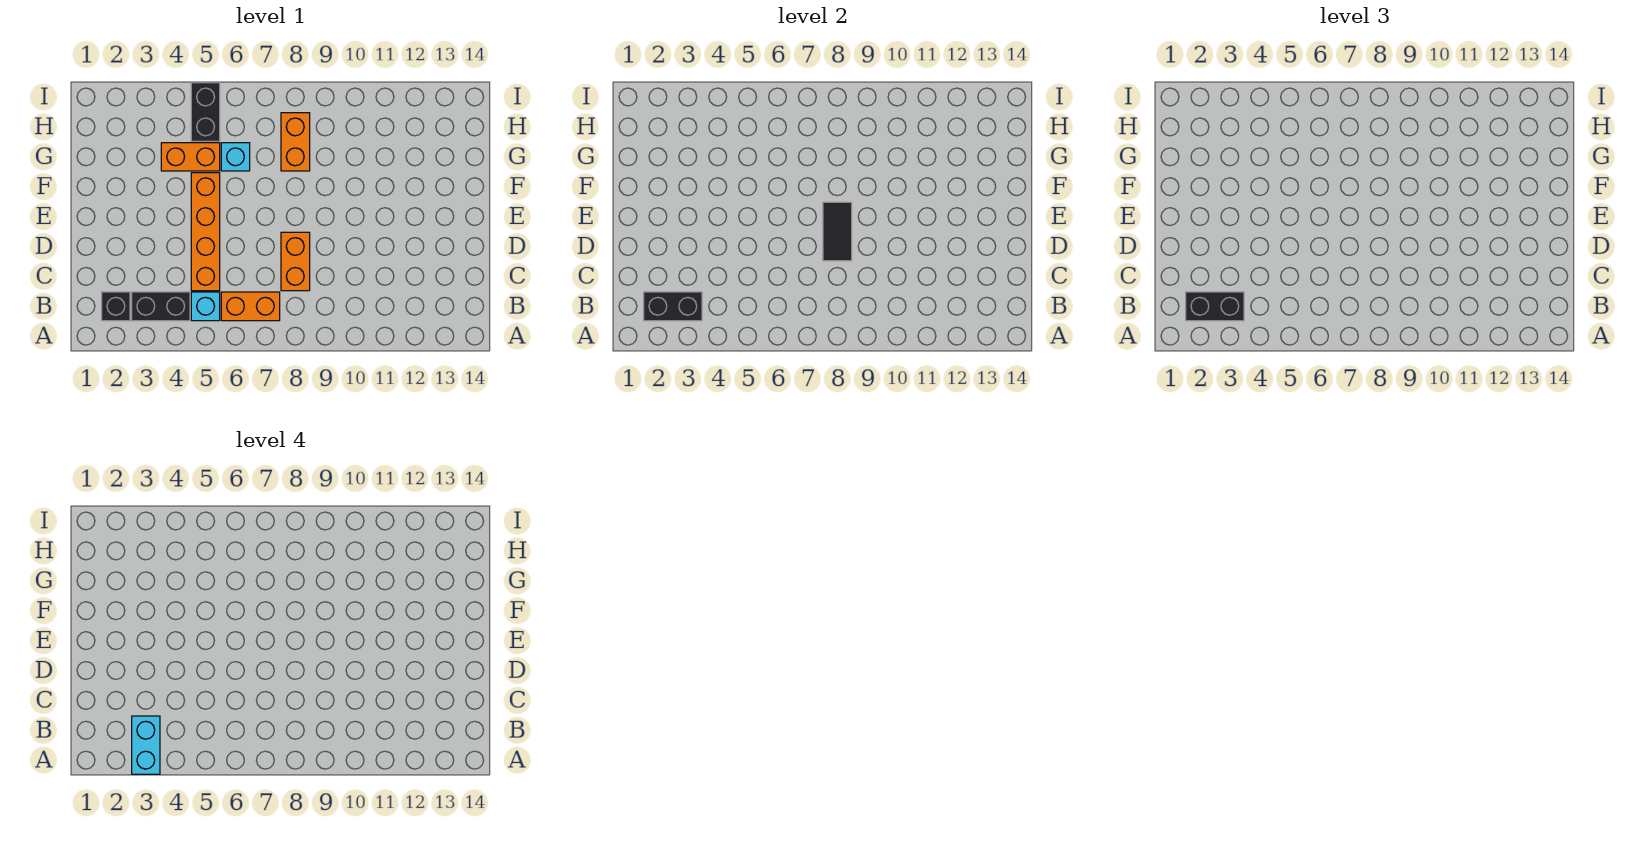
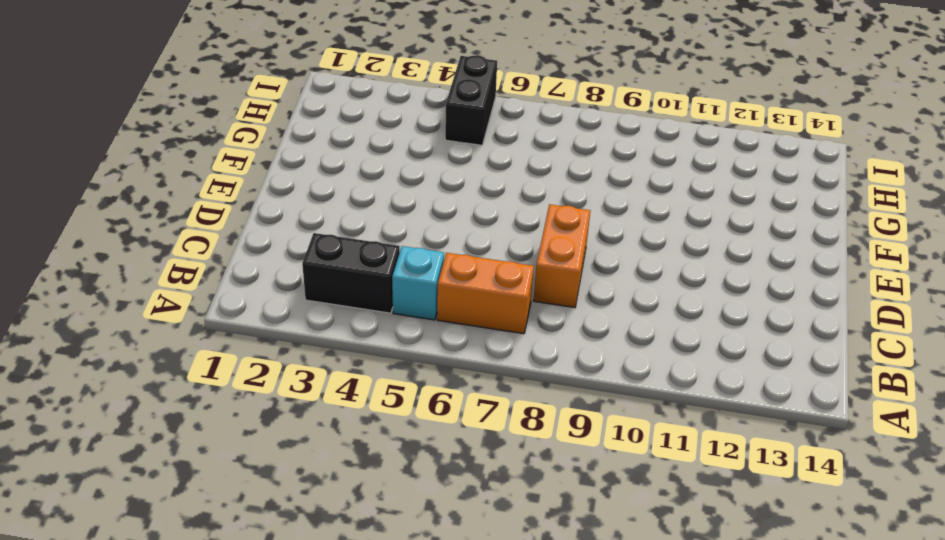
none -> black brick B2 level 1
none -> orange brick C5:F5 level 1
none -> orange brick G4:G5 level 1

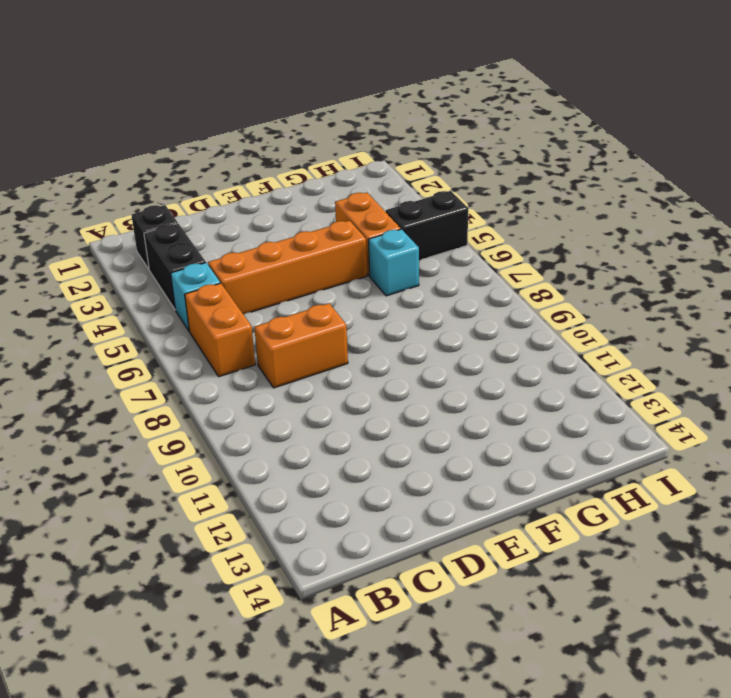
none -> orange brick G8:H8 level 1
none -> black brick B2:B3 level 2
none -> black tile D8:E8 level 2

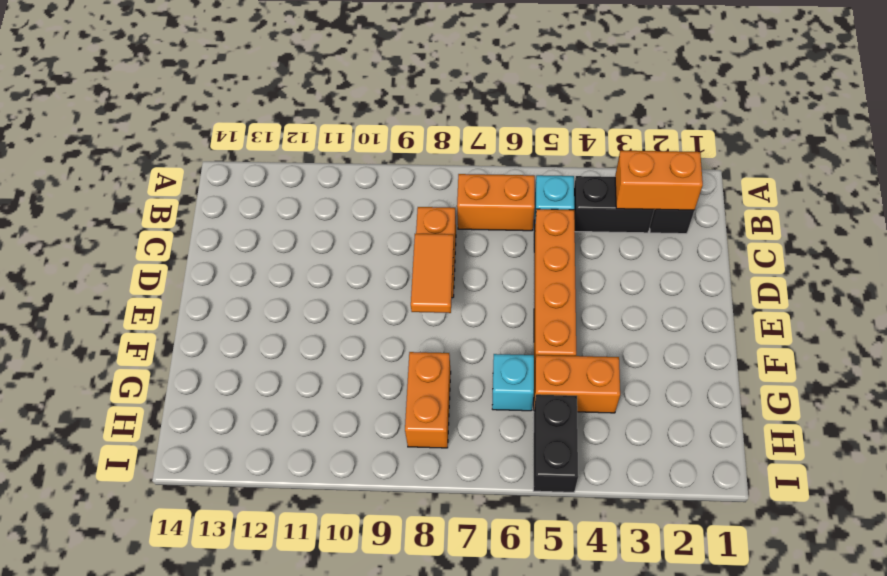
orange brick B2:B3 level 2 -> black brick B2:B3 level 2
orange tile D8:E8 level 2 -> black tile D8:E8 level 2
none -> black brick B2:B3 level 3
none -> cyan brick A3:B3 level 4

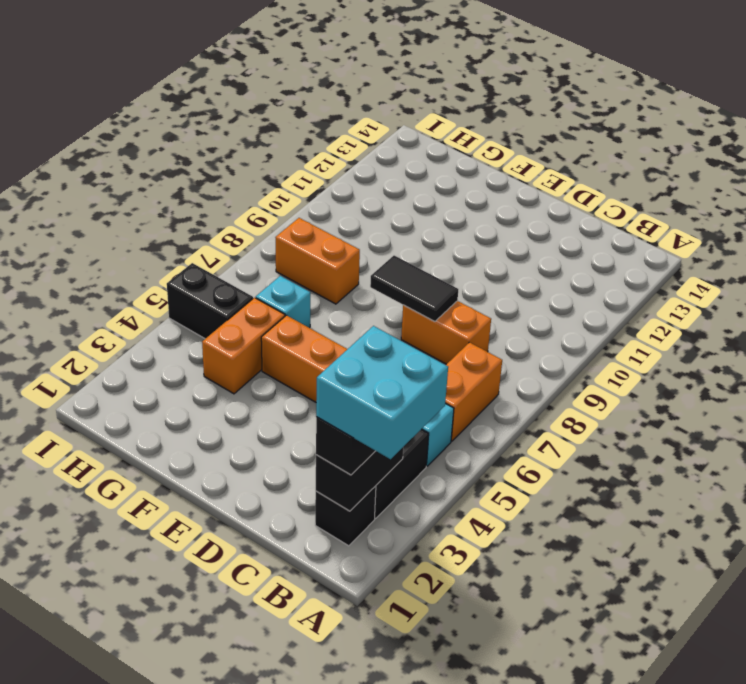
cyan brick A2:B3 level 4 -> cyan brick A3:B3 level 4

